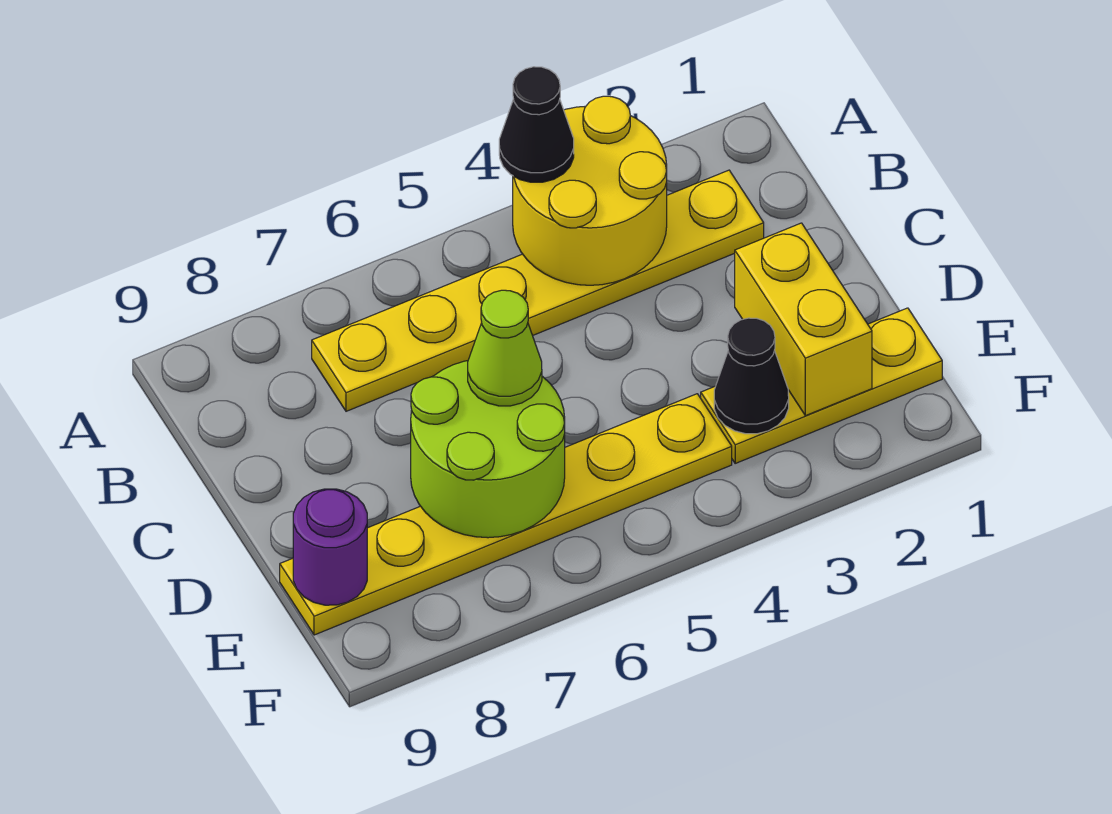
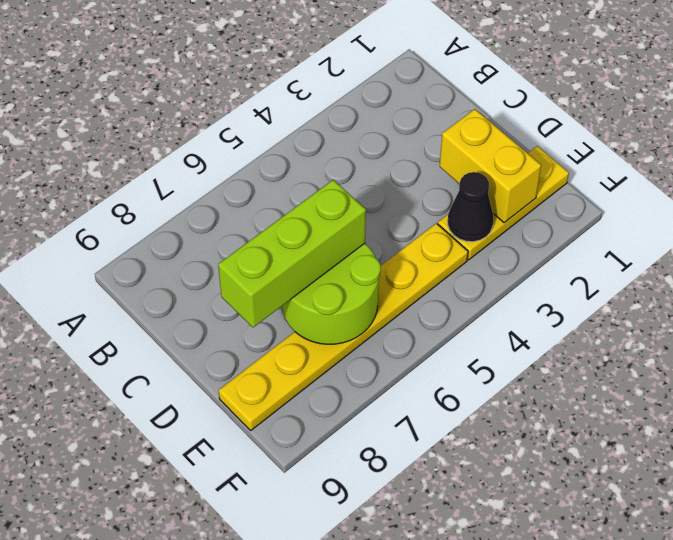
lime brick D6:D8 level 3 -> lime cone D6 level 3
none -> yellow plate B2:B7 level 1
none -> yellow round brick A3:B4 level 2

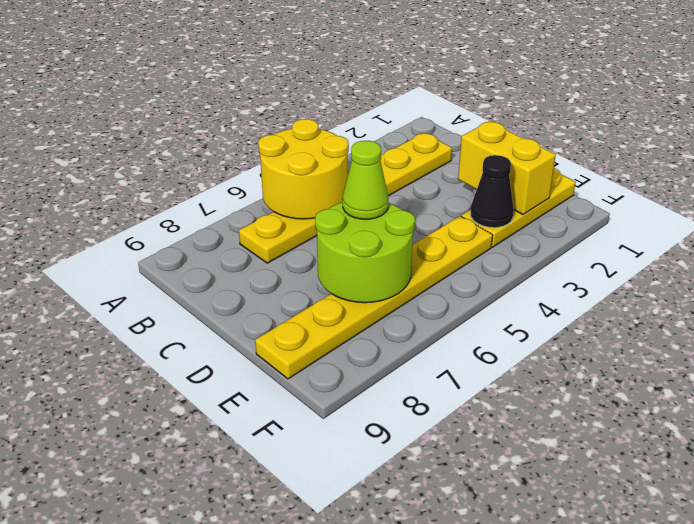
yellow round brick A5:B6 level 2 -> yellow round brick A3:B4 level 2
none -> purple round brick E9 level 2
none -> black cone A4 level 3

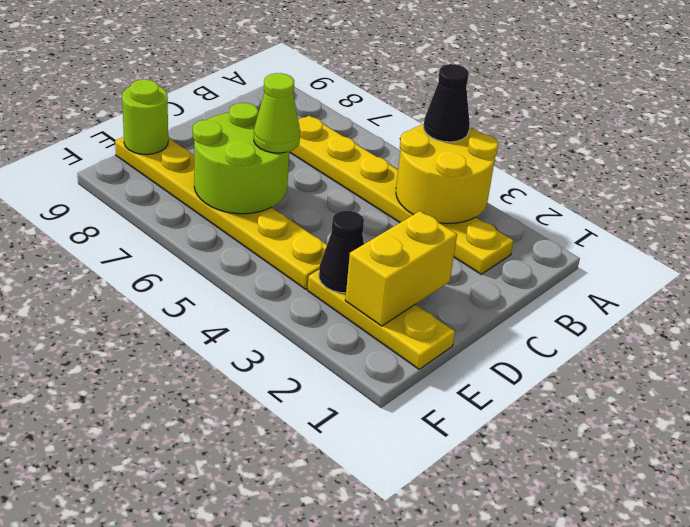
lime round brick E9 level 2 -> purple round brick E9 level 2

